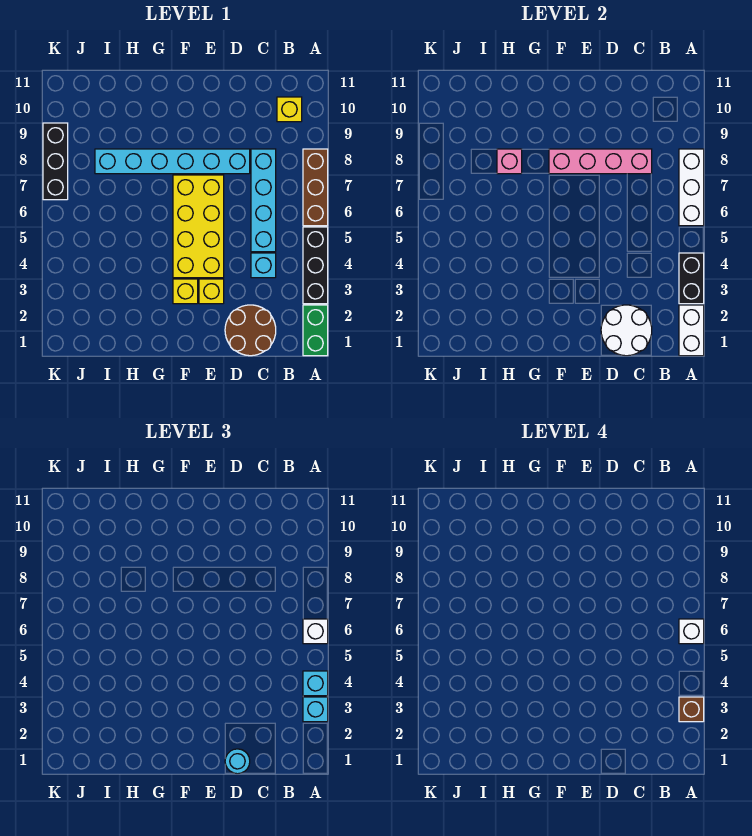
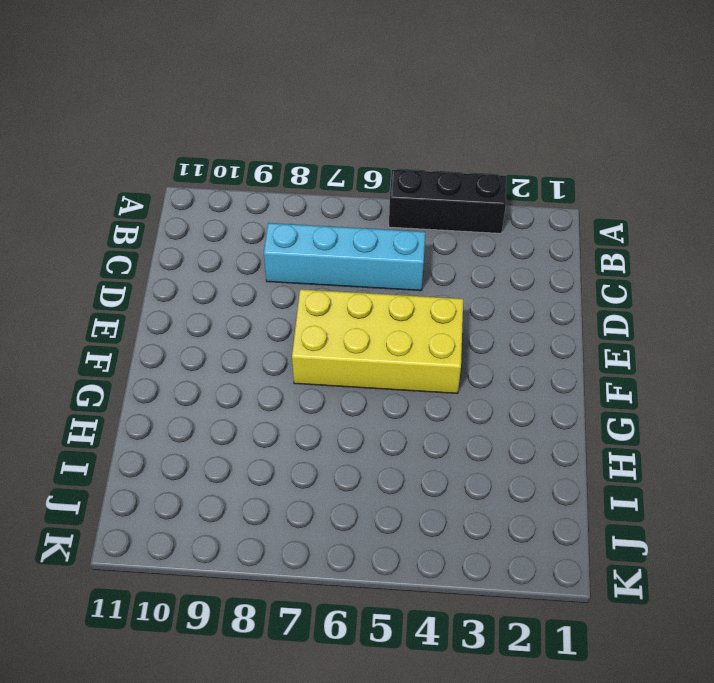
none -> green brick A1:A2 level 1
none -> brown brick A6:A8 level 1
none -> yellow brick B10 level 1

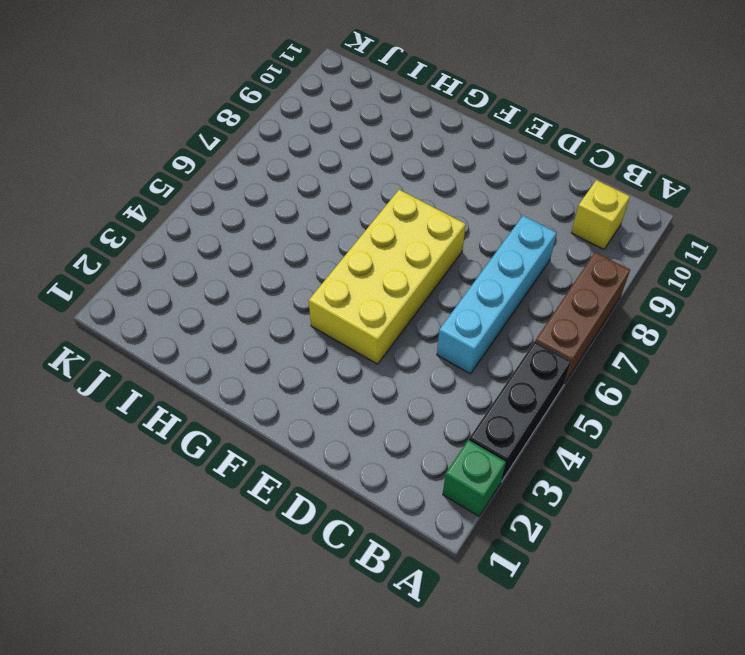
green brick A2 level 1 -> green brick A1:A2 level 1
none -> brown round brick C1:D2 level 1
none -> cyan brick C4 level 1
none -> cyan brick D8:I8 level 1

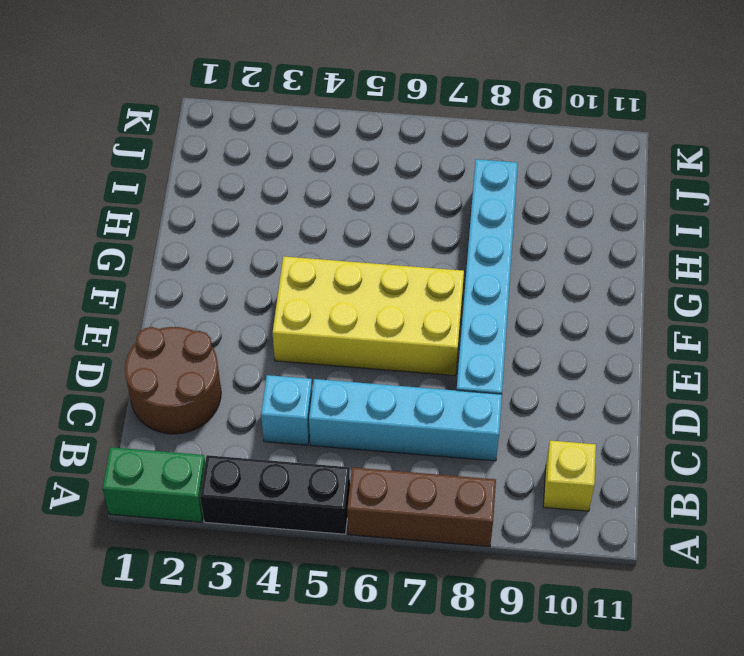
none -> yellow brick E3 level 1
none -> yellow brick F3 level 1
none -> black brick K7:K9 level 1

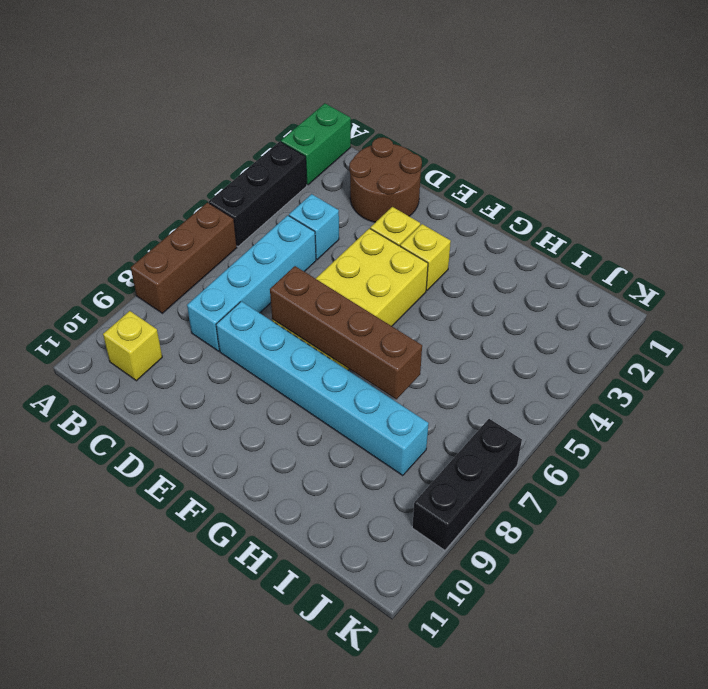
brown brick E7:H7 level 2 -> none
none -> white brick A1:A2 level 2
none -> black brick A3:A4 level 2
none -> white brick A6:A8 level 2

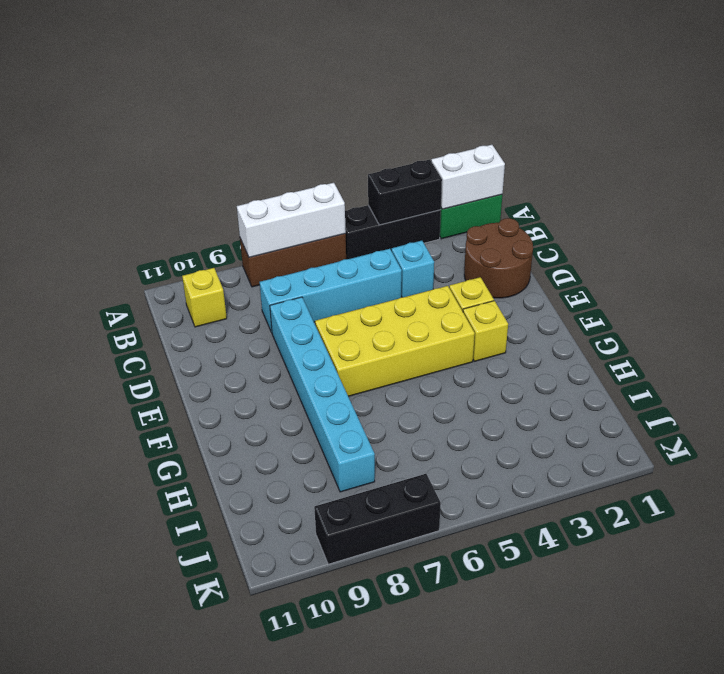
none -> white round brick C1:D2 level 2
none -> pink brick C8:F8 level 2
none -> pink brick H8 level 2

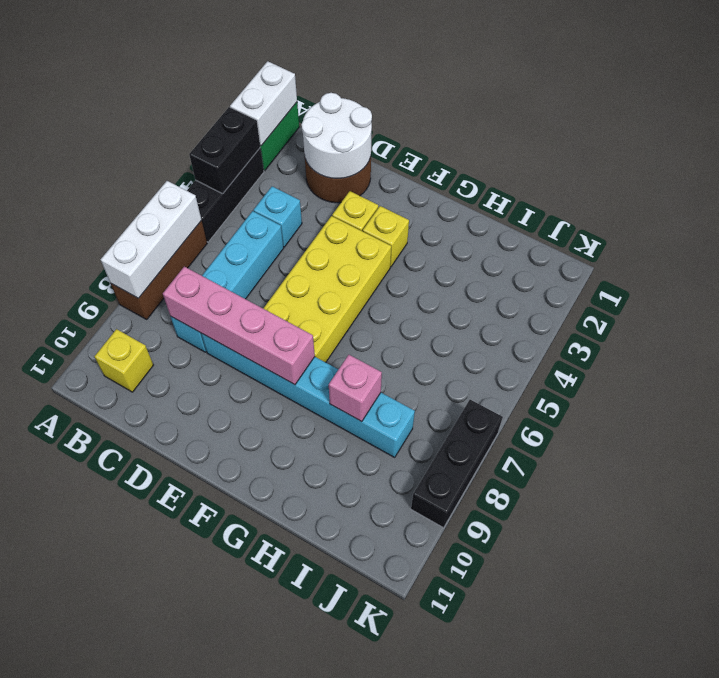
none -> cyan brick A3 level 3
none -> cyan brick A4 level 3
none -> white brick A6 level 3

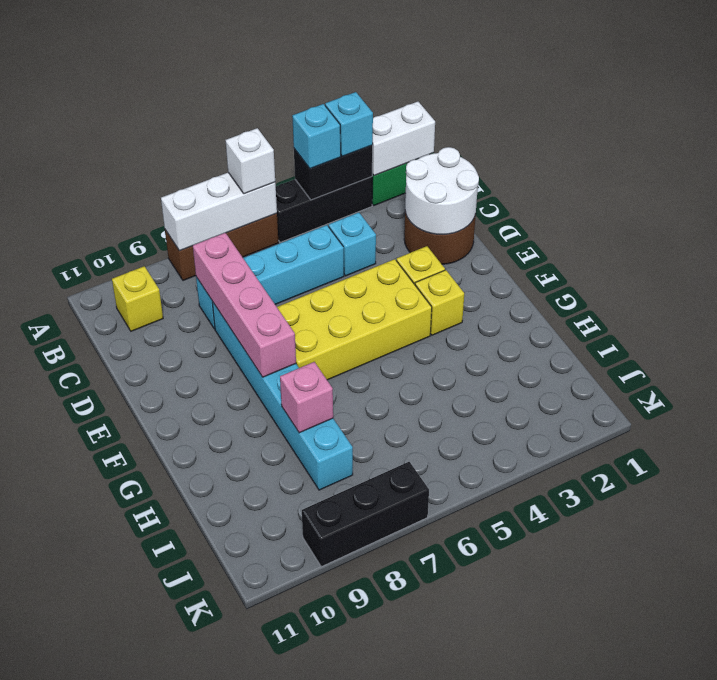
none -> cyan round brick D1 level 3
none -> brown brick A3 level 4
none -> white brick A6 level 4

